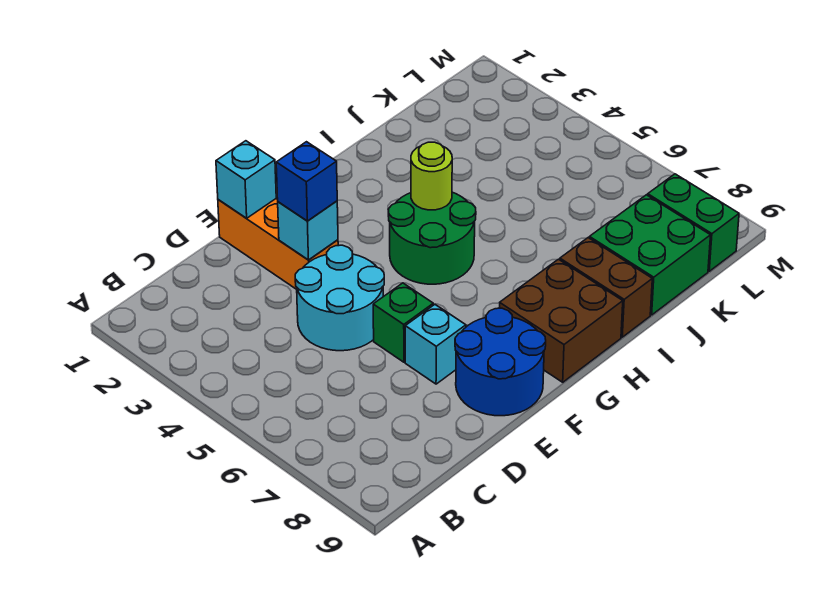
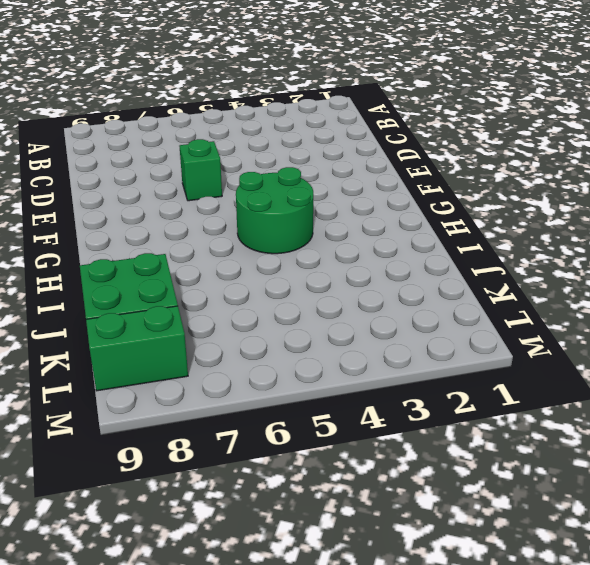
none -> cyan round brick D4:E5 level 1
none -> orange brick E1:E3 level 1
none -> cyan brick E7 level 1

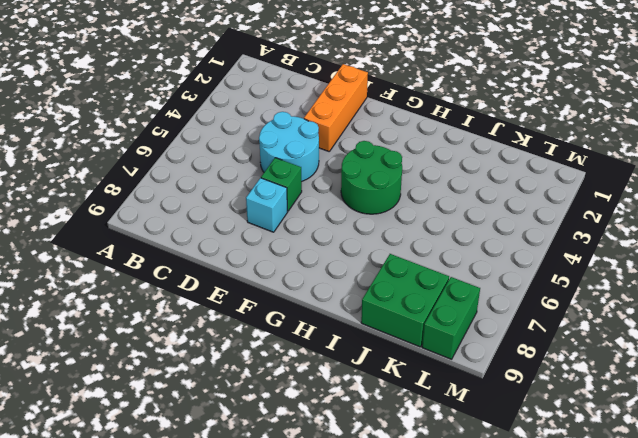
none -> blue round brick E8:F9 level 1
none -> brown brick G8:H9 level 1
none -> brown brick I8:I9 level 1

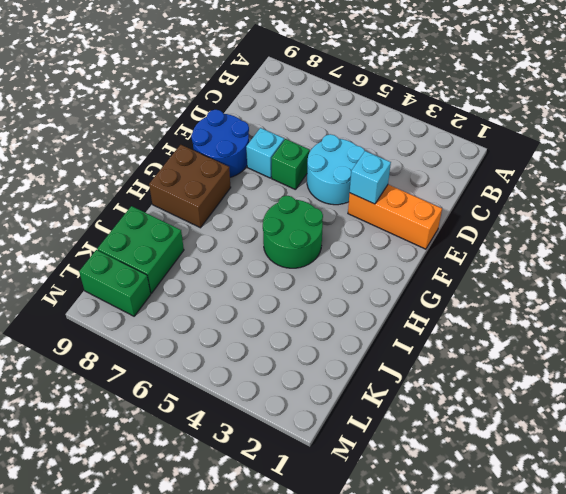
none -> brown brick I8:I9 level 1
none -> cyan brick E1 level 2
none -> lime round brick H4 level 2

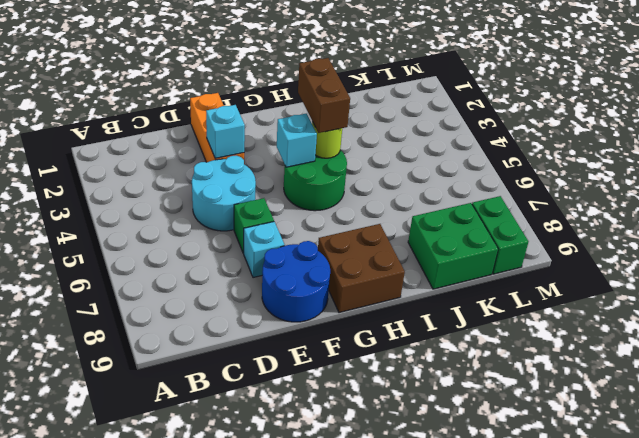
cyan brick G4 level 2 -> cyan brick E1 level 2
brown brick H3:H4 level 3 -> brown brick I8:I9 level 1
none -> blue brick E3 level 3

